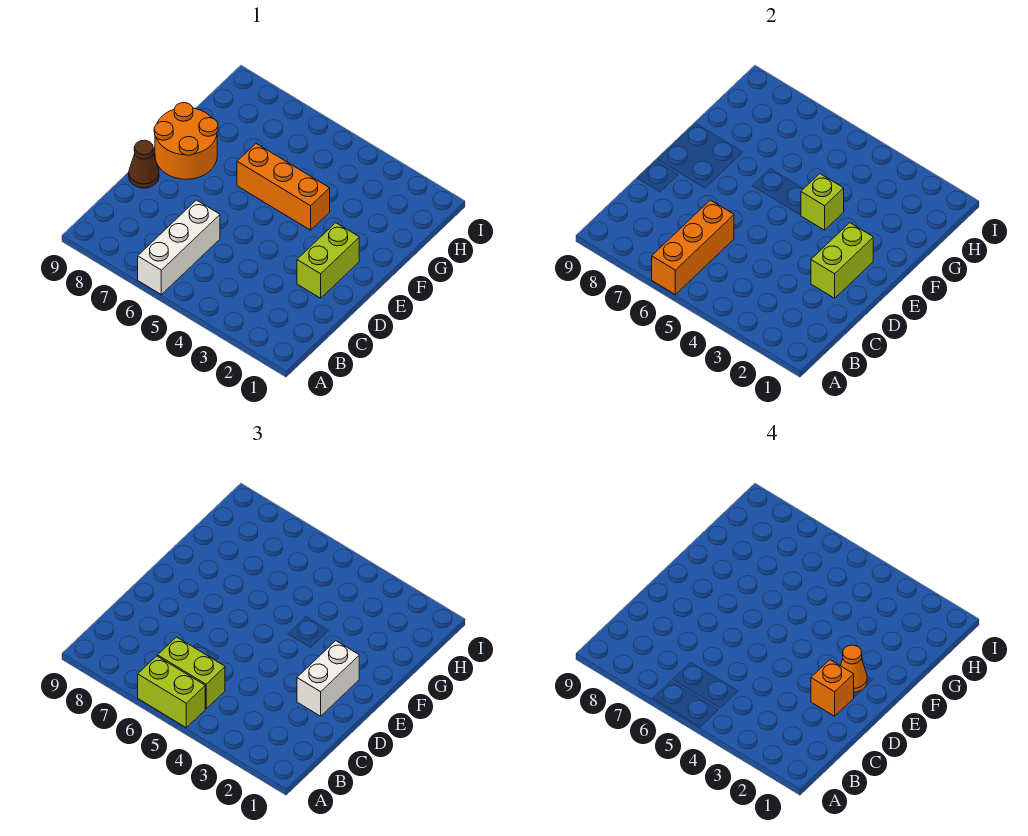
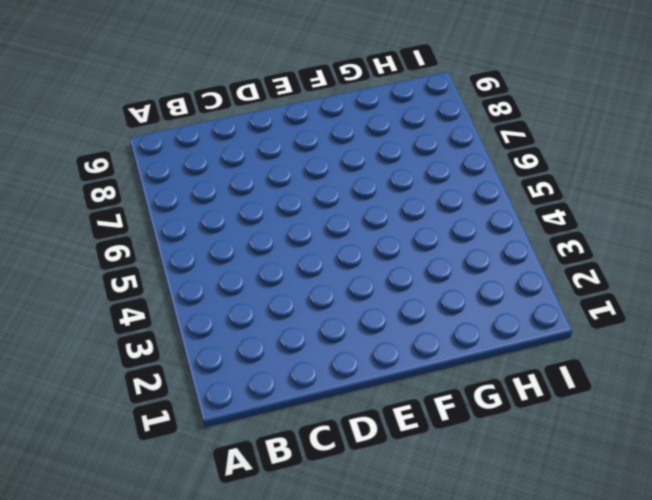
none -> white brick A6:C6 level 1
none -> lime brick D2:E2 level 1
none -> brown cone D9 level 1

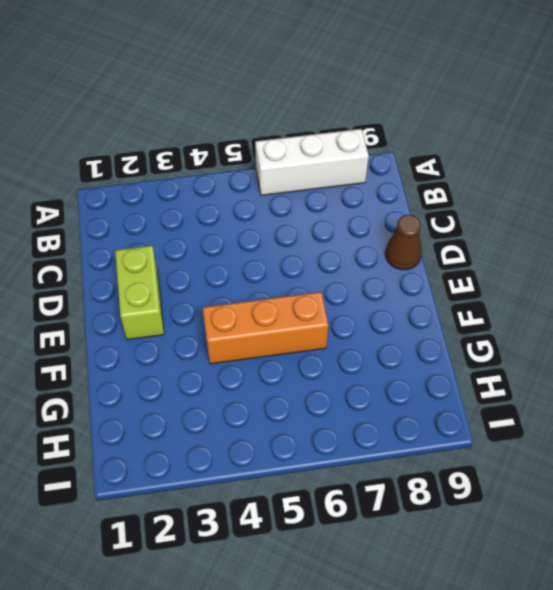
white brick A6:A8 level 1 -> white brick A6:C6 level 1
none -> orange round brick E8:F9 level 1
none -> orange brick A6:C6 level 2
none -> lime brick D2:E2 level 2

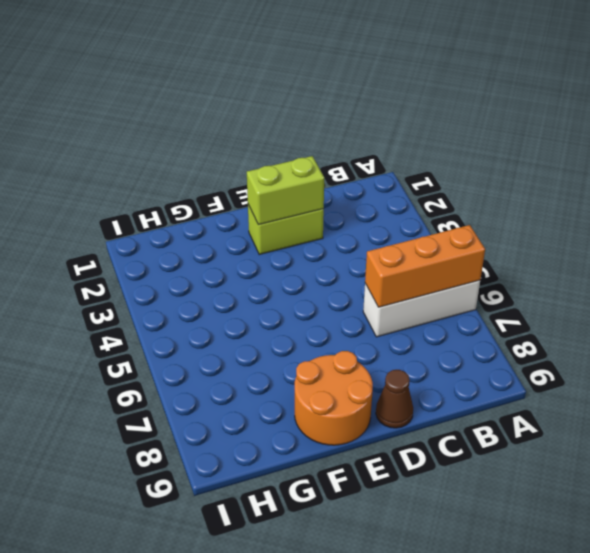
none -> orange brick F4:F6 level 1
none -> lime brick F4 level 2
none -> lime brick A5:A6 level 3

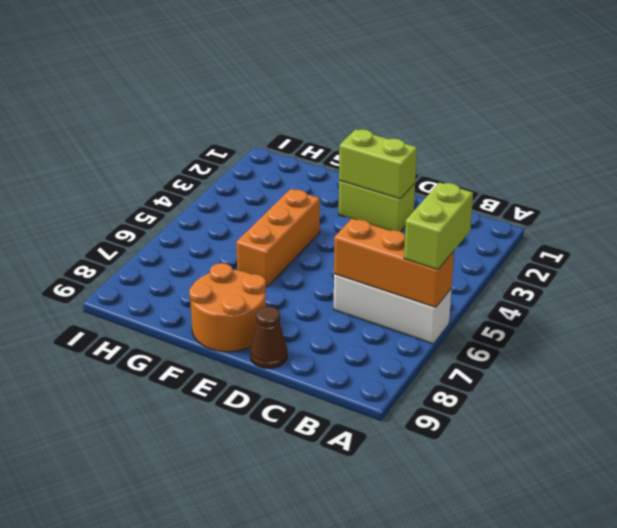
none -> lime brick F4 level 2
none -> lime brick B5:B6 level 3
none -> white brick D2:E2 level 3

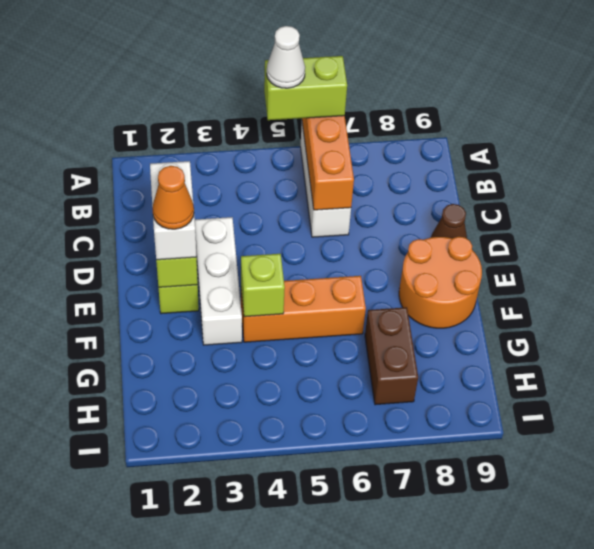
white cone A5 level 4 -> none
white brick D3:F3 level 1 -> none
brown brick G7:H7 level 1 -> none
none -> lime brick B5:B6 level 3
none -> orange brick D2 level 4

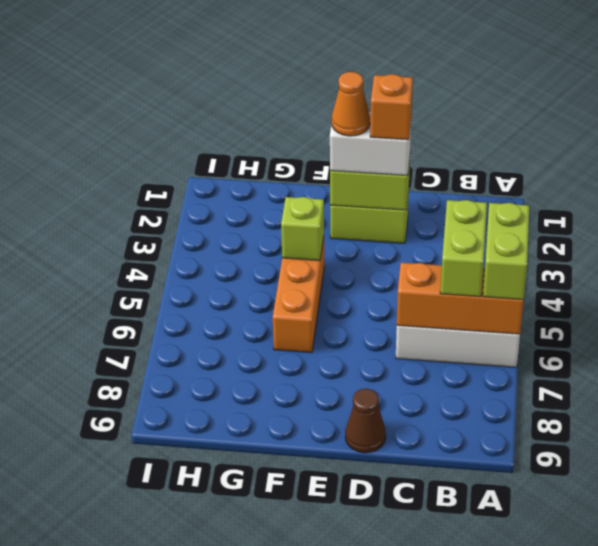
none -> orange round brick E8:F9 level 1

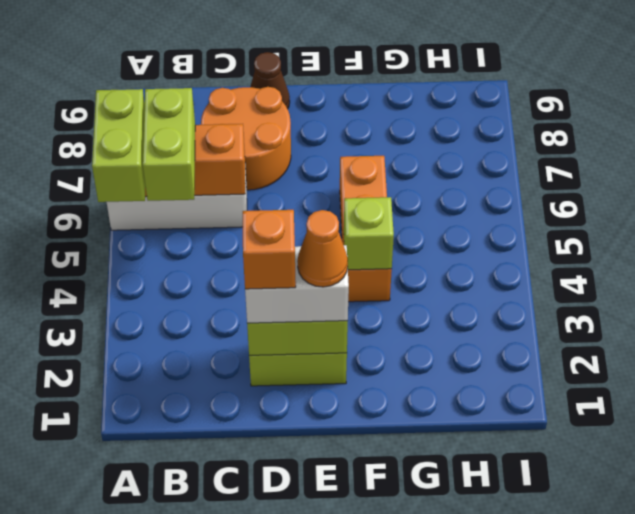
orange round brick C7:D8 level 1 -> orange round brick E8:F9 level 1

